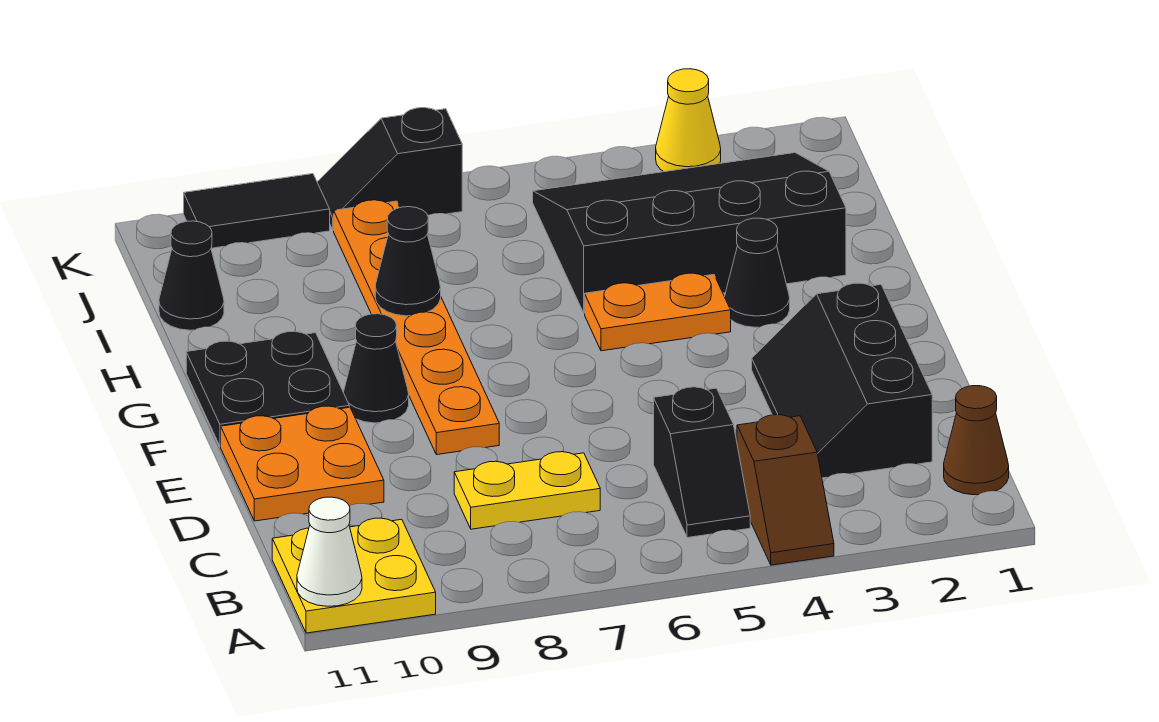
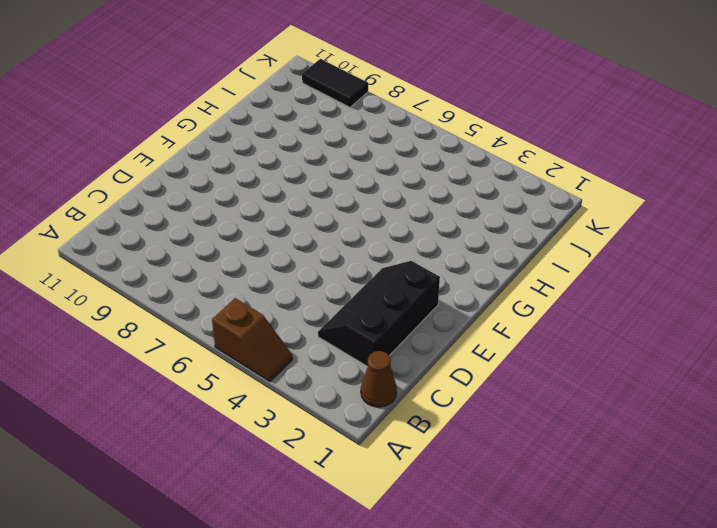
brown slope A4:A5 level 1 top 5 -> brown slope A4:B4 level 1 top B
none -> yellow plate A10:B11 level 1
none -> black slope B5:C5 level 1 top C
none -> yellow plate C7:C8 level 1

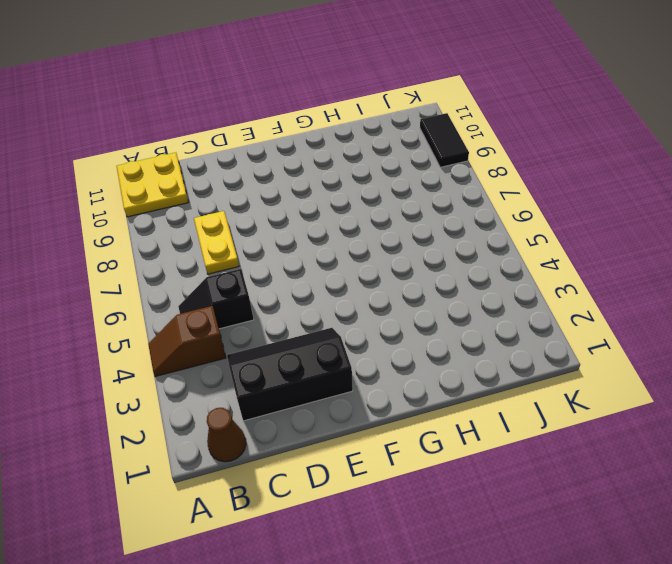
none -> orange plate D10:E11 level 1
none -> orange plate E8:J8 level 1
none -> black cone F9 level 1

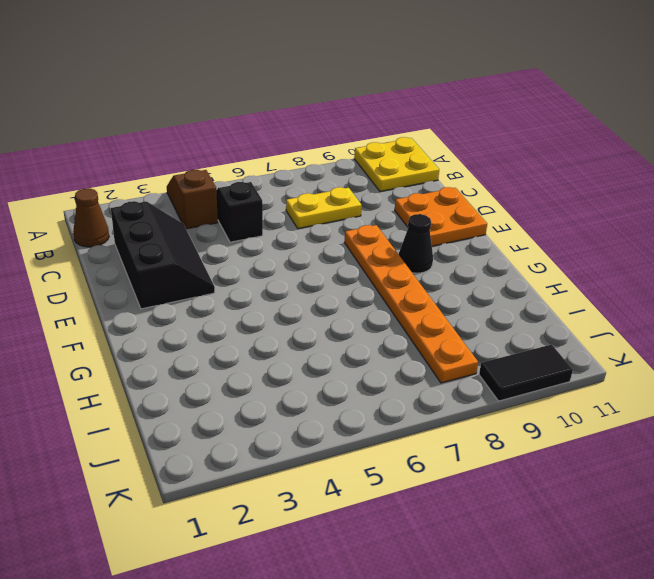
none -> black plate F10:G11 level 1
none -> black cone G3 level 1
none -> orange plate G4:G5 level 1

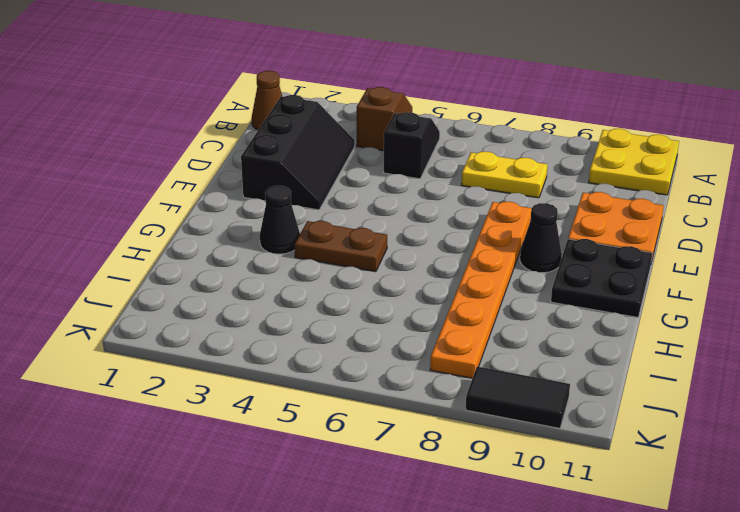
brown plate G4:G5 level 1 -> orange plate G4:G5 level 1
none -> black slope H2:J5 level 1 top H
none -> black cone I11 level 1
none -> yellow cone K3 level 1

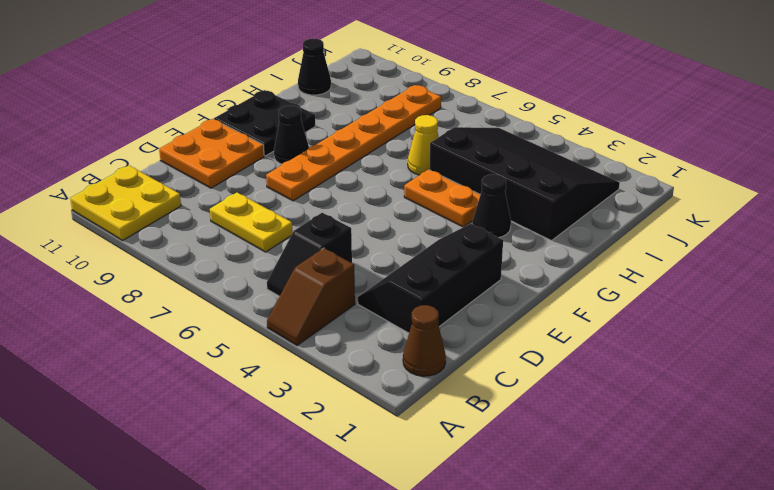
yellow cone H6 level 1 -> yellow cone K3 level 1
none -> black slope K7:K8 level 1 top 7
none -> black tile K9:K10 level 1
none -> white cone A11 level 2

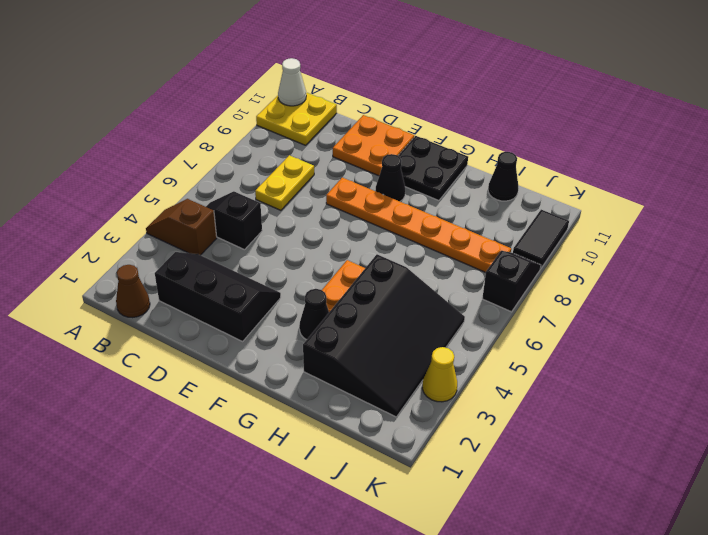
none -> black cone H8 level 2

